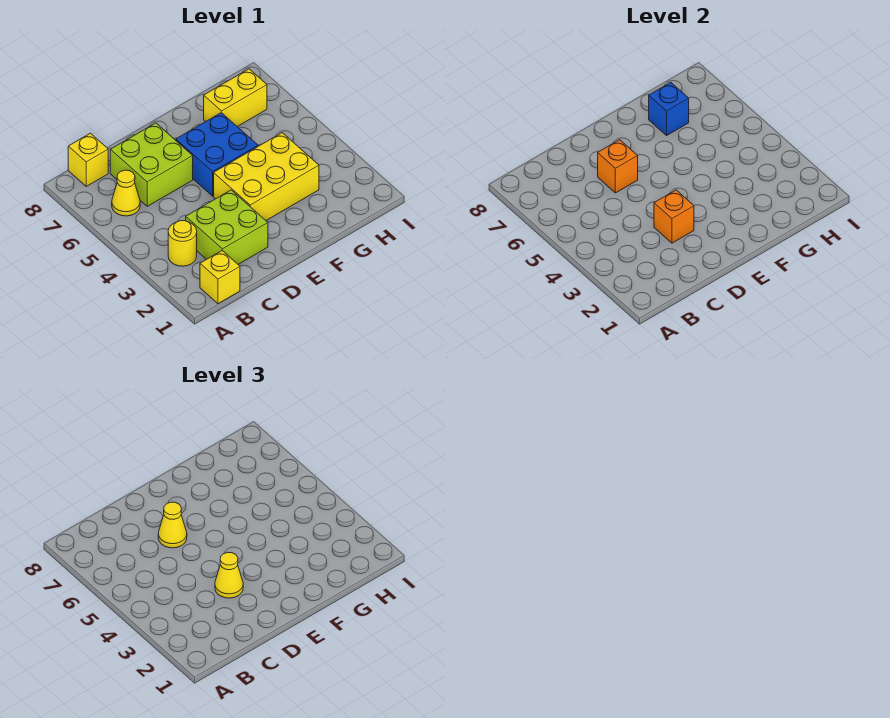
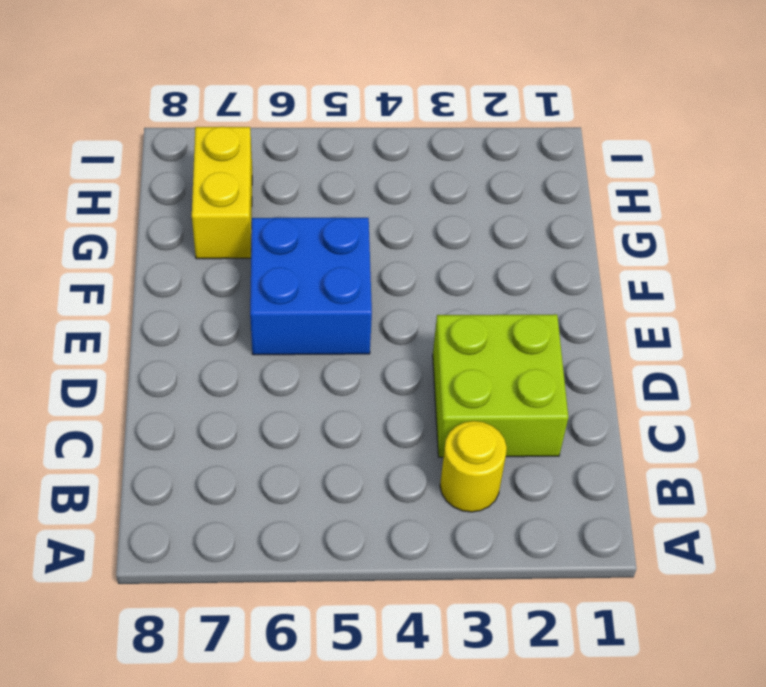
none -> yellow brick B1 level 1
none -> yellow cone B6 level 1
none -> yellow brick B8 level 1

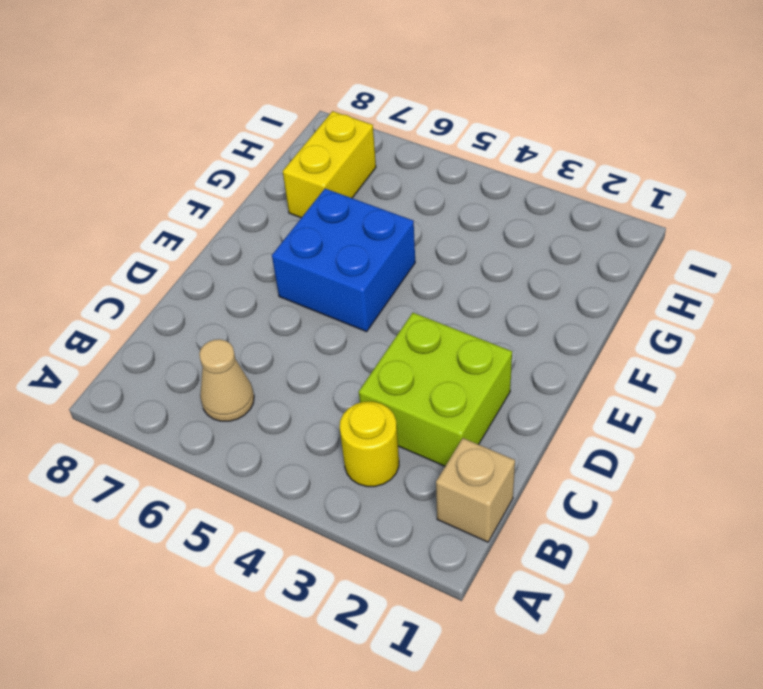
tan brick B1 level 1 -> yellow brick B1 level 1
tan cone B6 level 1 -> yellow cone B6 level 1
none -> yellow brick B8 level 1
none -> lime brick C6:D7 level 1
none -> yellow brick E3:G4 level 1

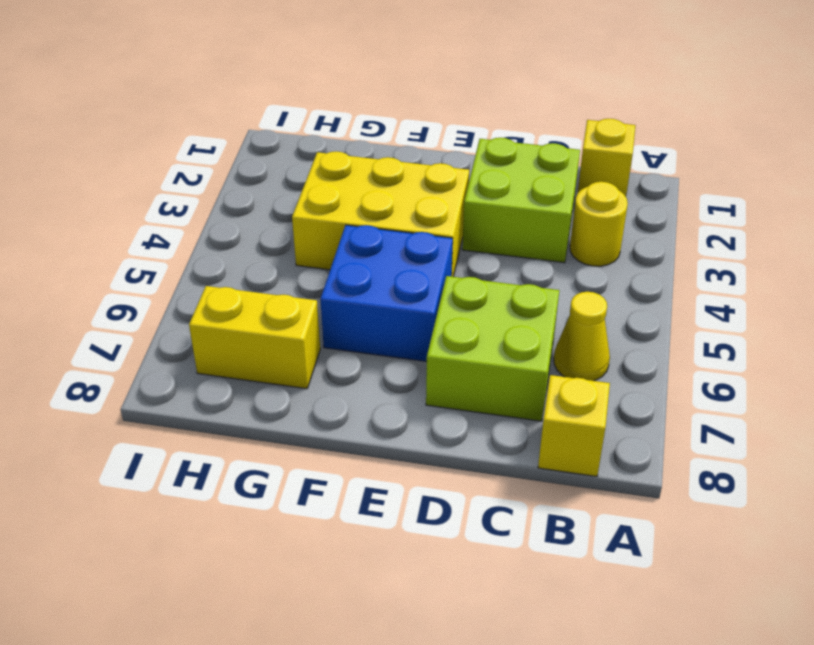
none -> orange brick D3 level 2
none -> orange brick D6 level 2
none -> blue brick G7 level 2

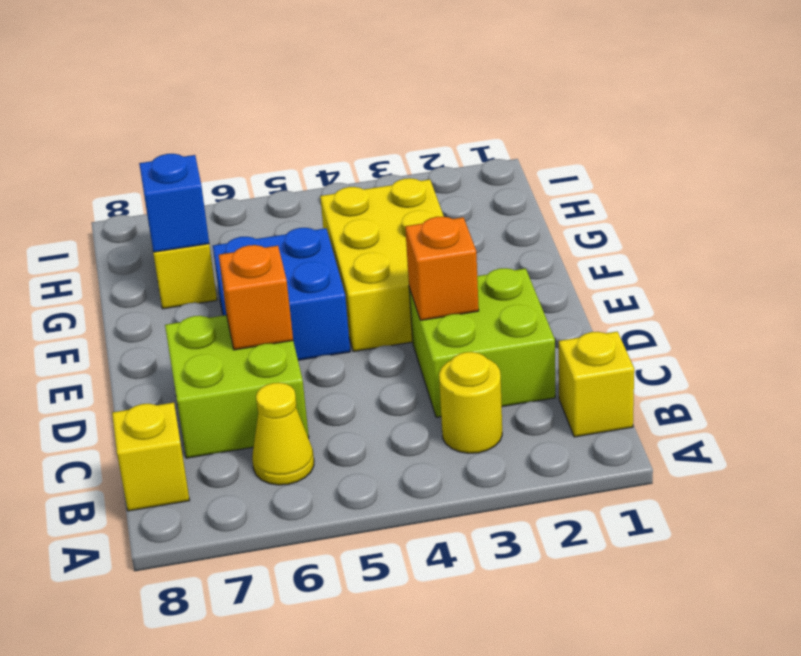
none -> yellow cone D3 level 3
none -> yellow cone D6 level 3

